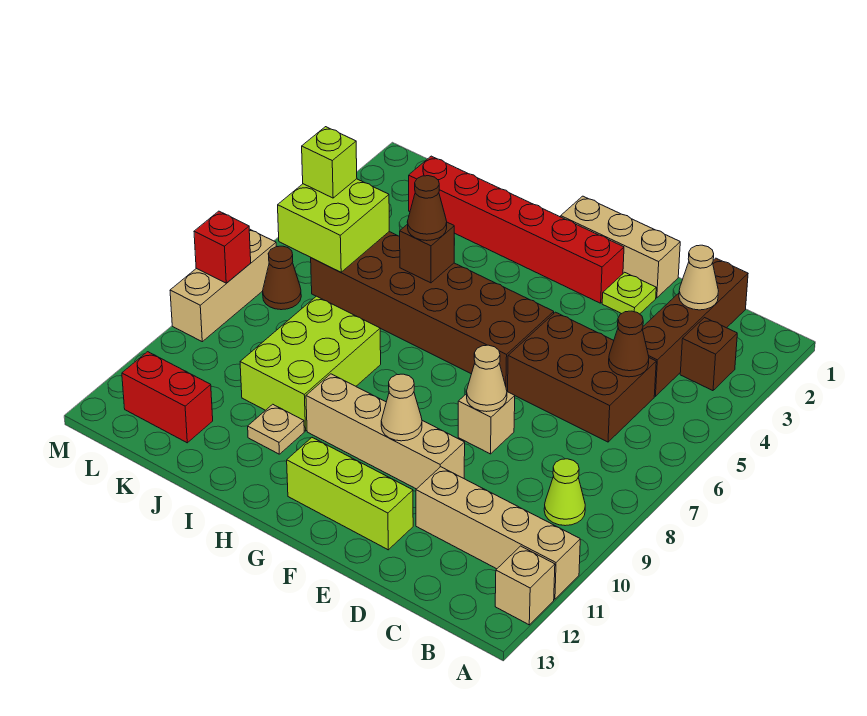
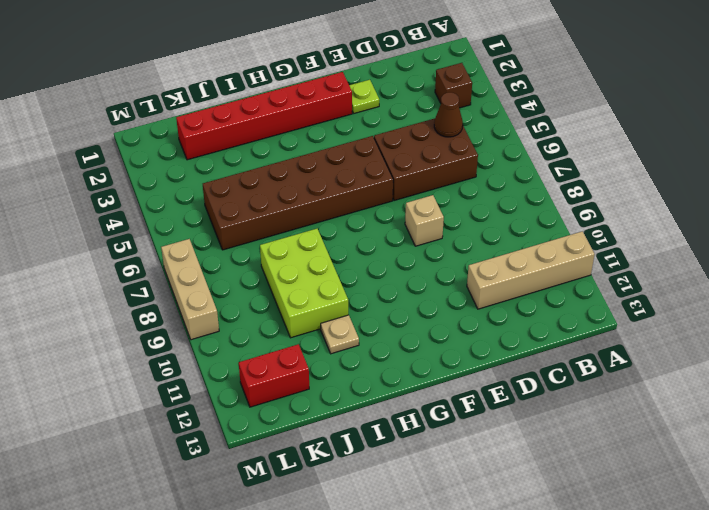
none -> tan brick A12 level 1
none -> lime cone B9 level 1
none -> brown brick C1:C4 level 1

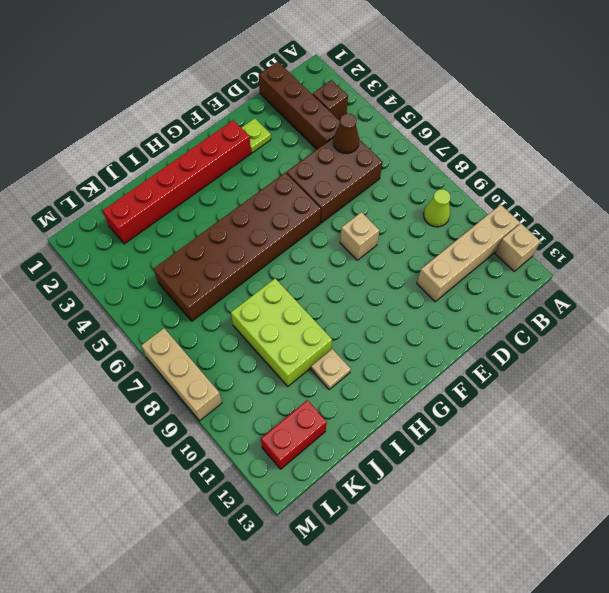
none -> tan brick E1:G1 level 1
none -> tan brick E10:H10 level 1
none -> lime brick E12:G12 level 1

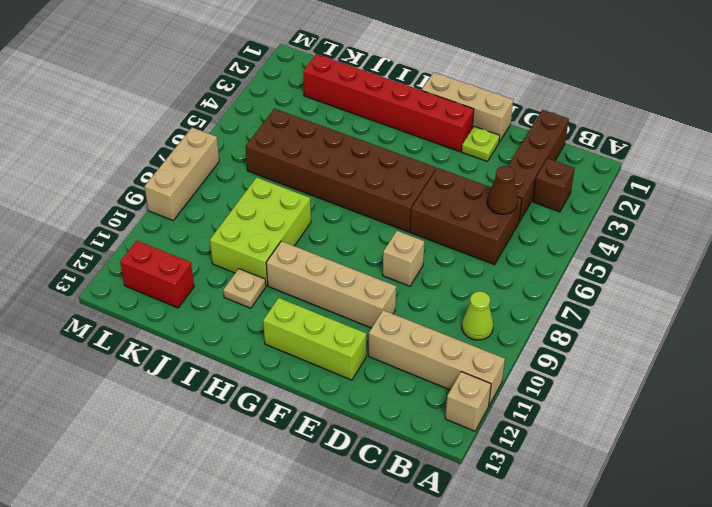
none -> brown cone L7 level 1
none -> tan cone C2 level 2
none -> tan cone E8 level 2

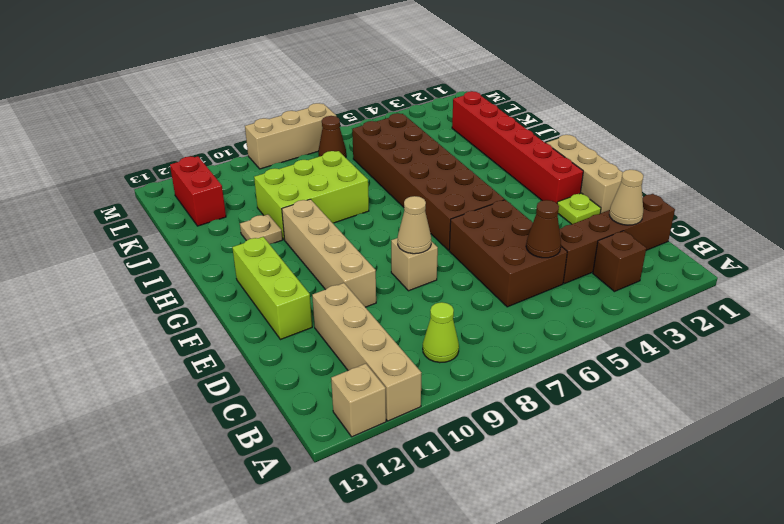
none -> tan cone F10 level 2
none -> brown brick I5 level 2
none -> lime brick K5:L6 level 2

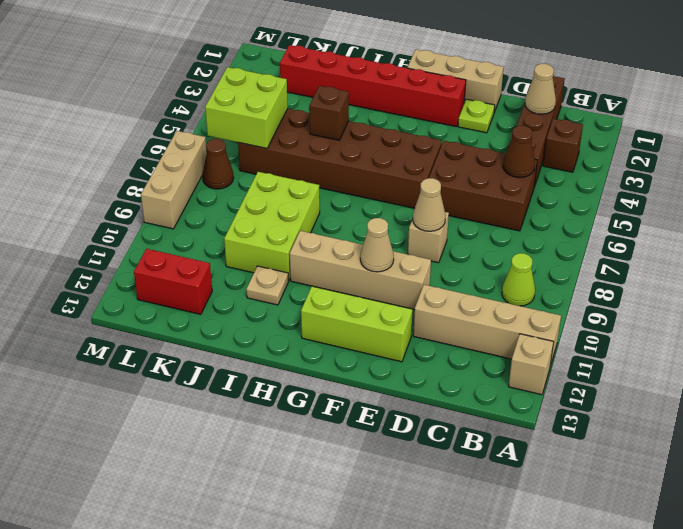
none -> red brick M8 level 2
none -> brown cone I5 level 3
none -> lime brick L5 level 3

